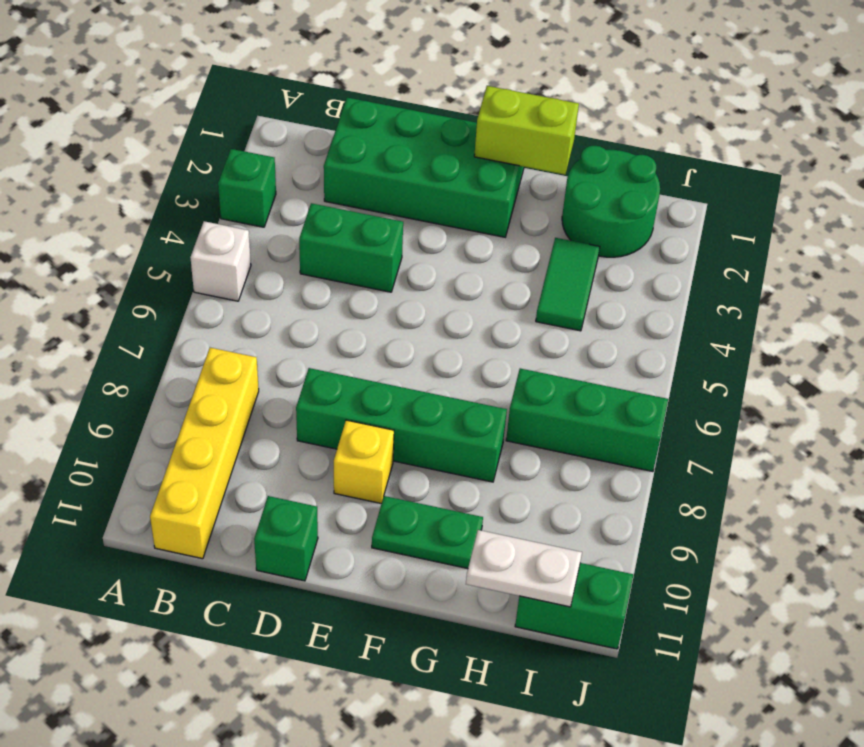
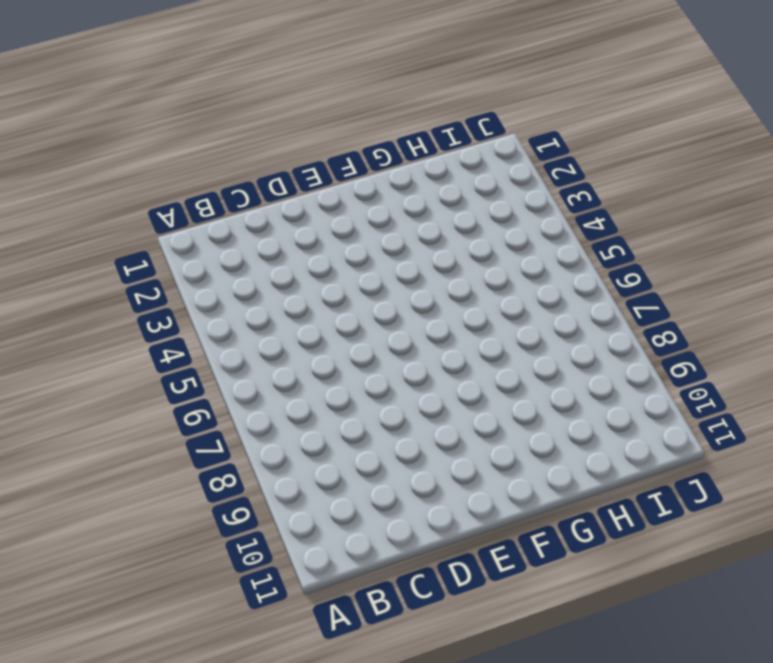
none -> green brick A3 level 1
none -> white brick A5 level 1
none -> yellow brick B8:B11 level 1

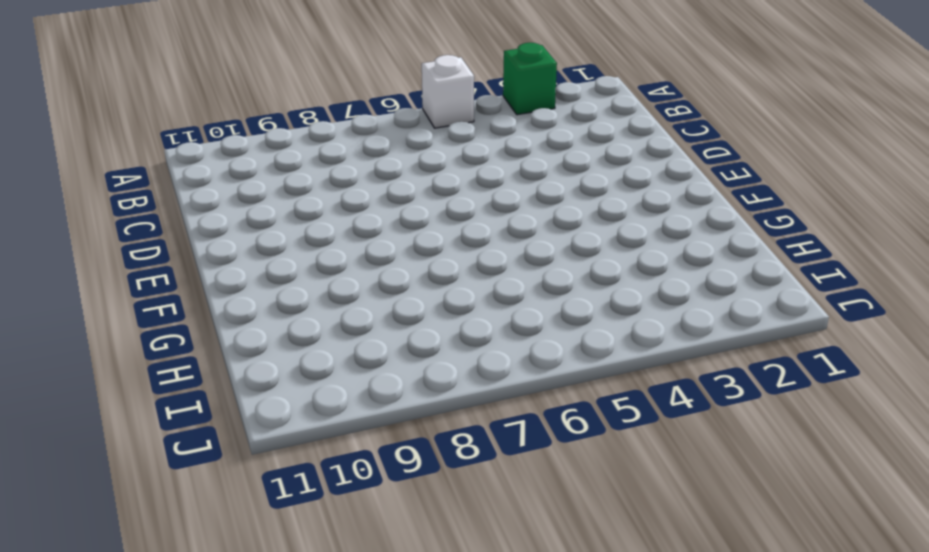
none -> yellow brick B8:B11 level 1
none -> green brick C1:F2 level 1
none -> green brick C4:D4 level 1

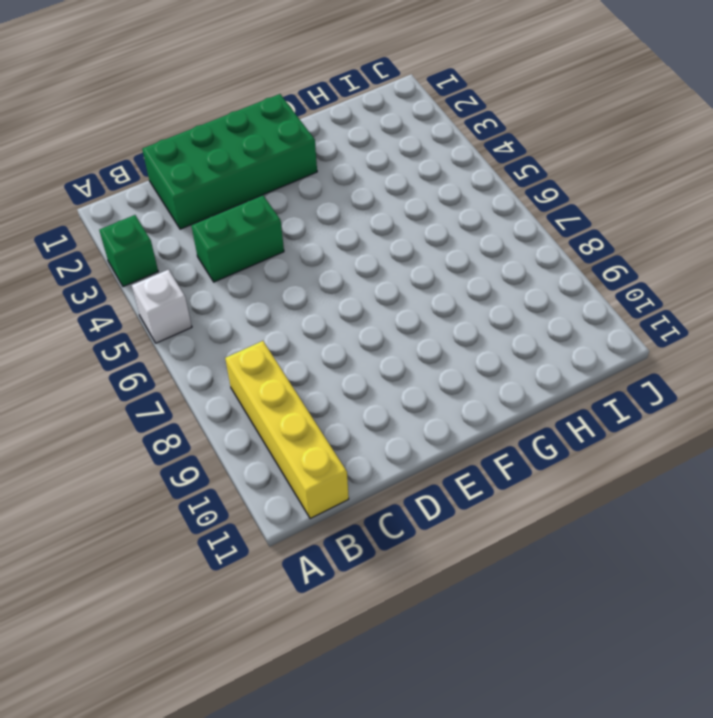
none -> green brick D8:G8 level 1
none -> green brick D11 level 1
none -> yellow brick E9 level 1

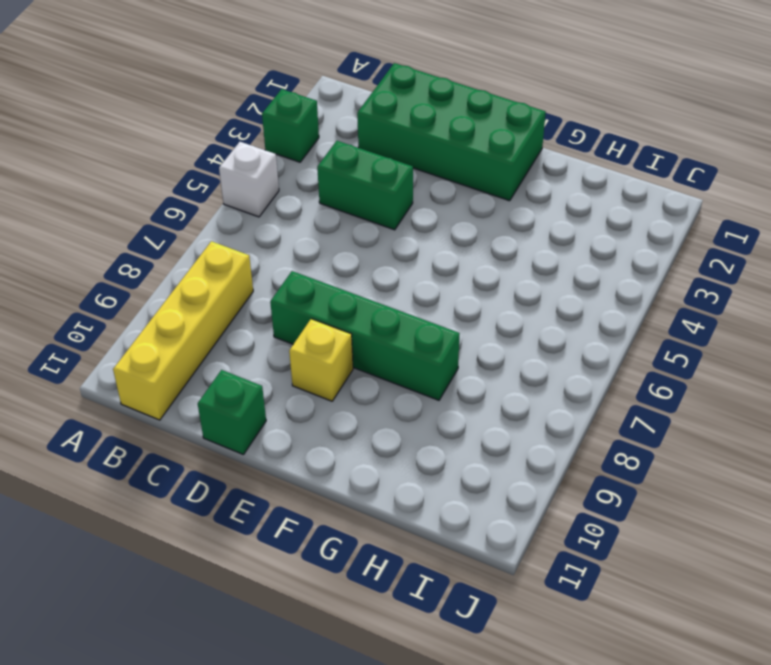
none -> green plate F10:G10 level 1
none -> green round brick H1:I2 level 1
none -> green tile H3:H4 level 1

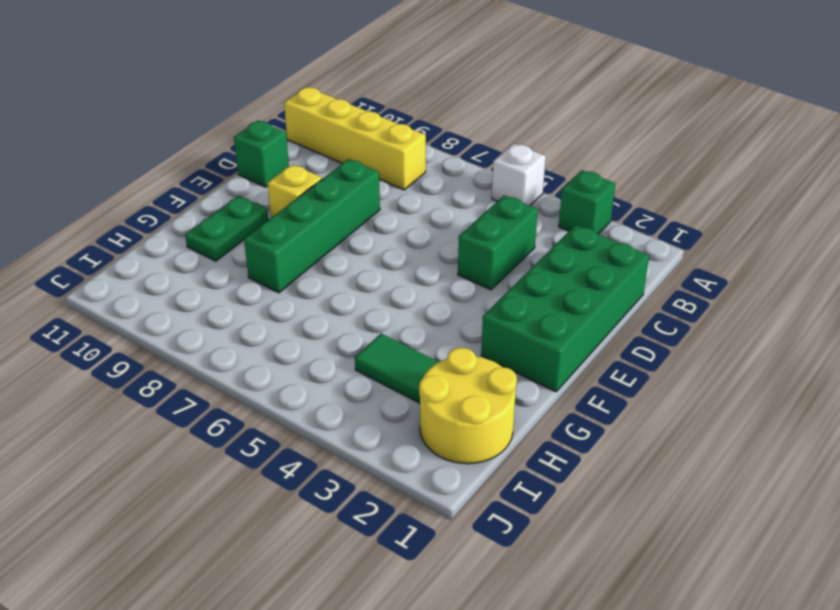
yellow round brick H1:I2 level 1 -> green round brick H1:I2 level 1
none -> green brick H7:J7 level 1
none -> green brick I11:J11 level 1
none -> lime brick F1:G1 level 2

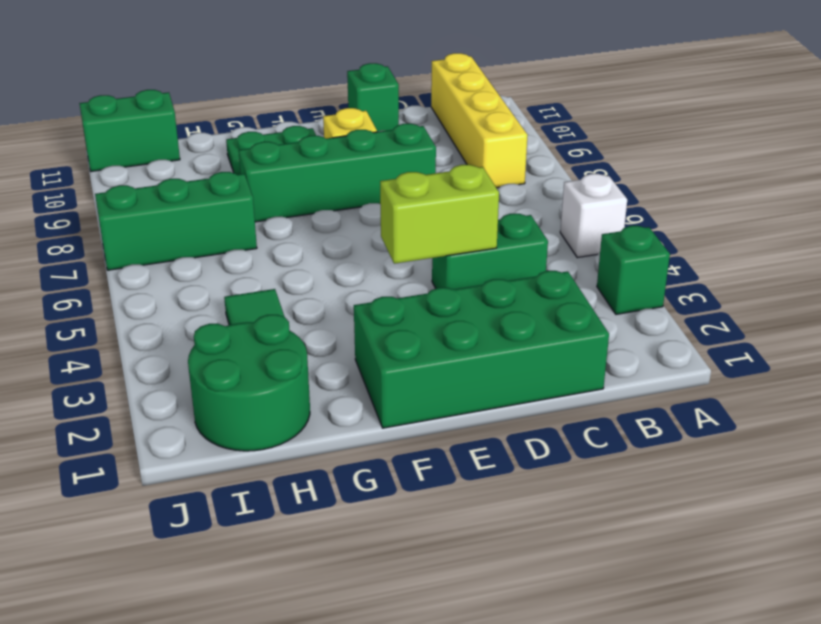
lime brick D4:E4 level 2 -> lime brick F1:G1 level 2
none -> white plate H11:I11 level 2

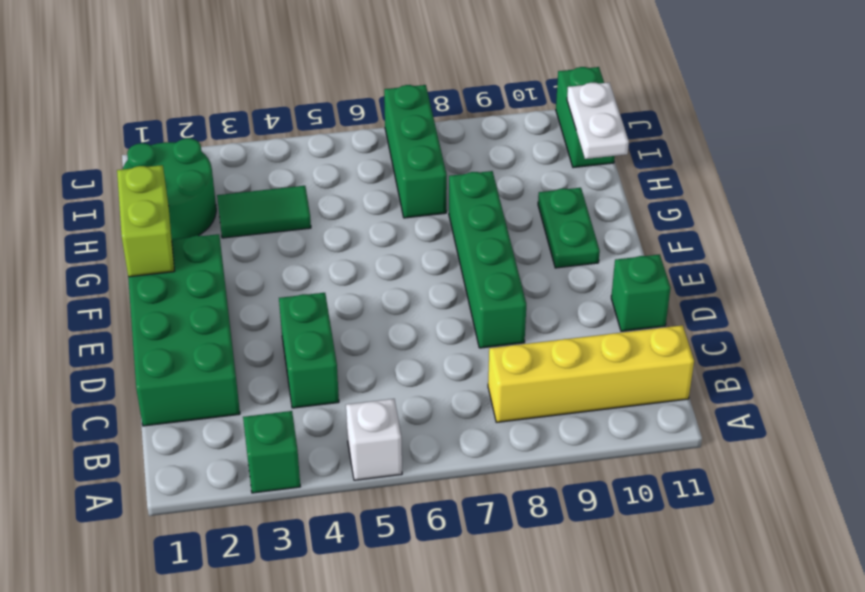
none -> yellow brick E9 level 1

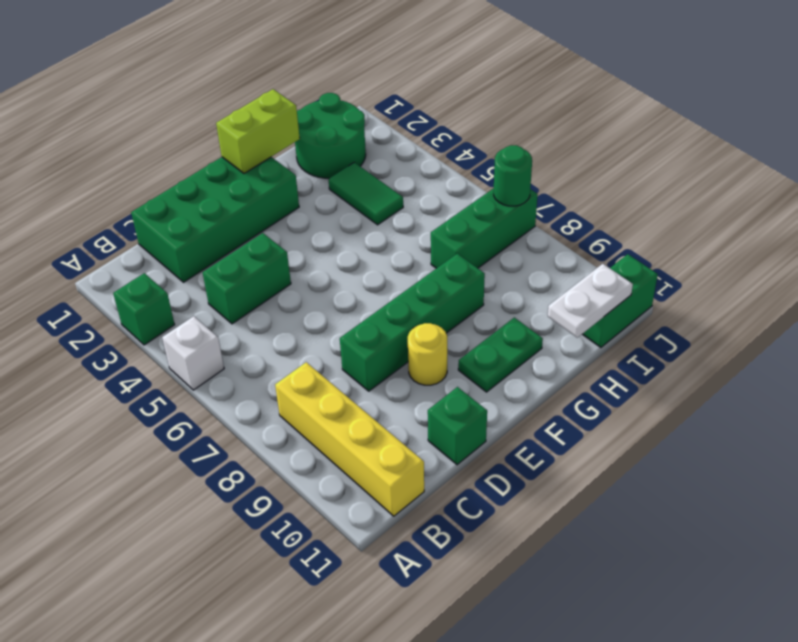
yellow round brick E9 level 1 -> yellow brick E9 level 1
green round brick J7 level 2 -> none

